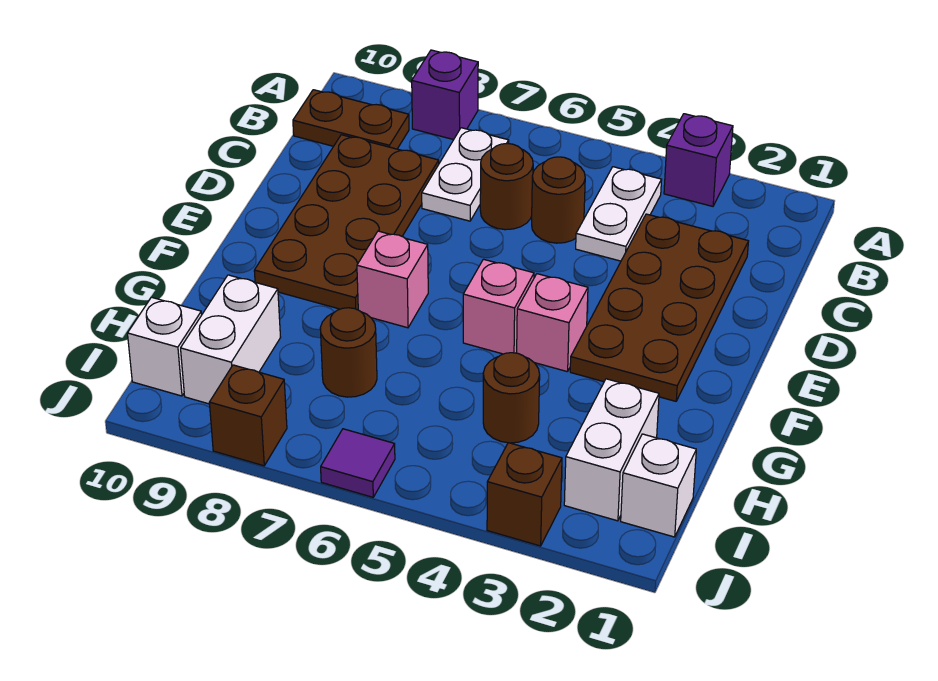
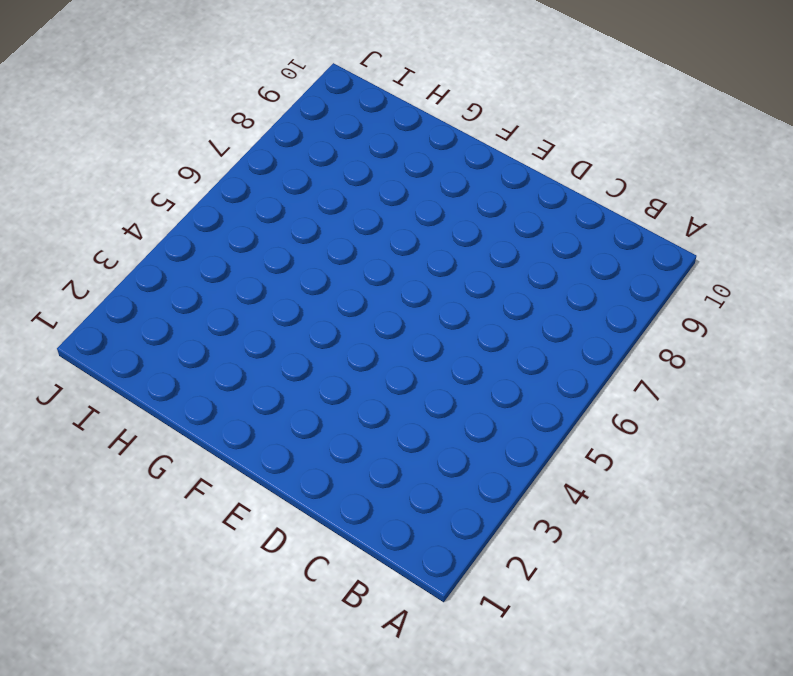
none -> purple brick A3 level 1
none -> purple brick A8 level 1
none -> white plate B4:C4 level 1

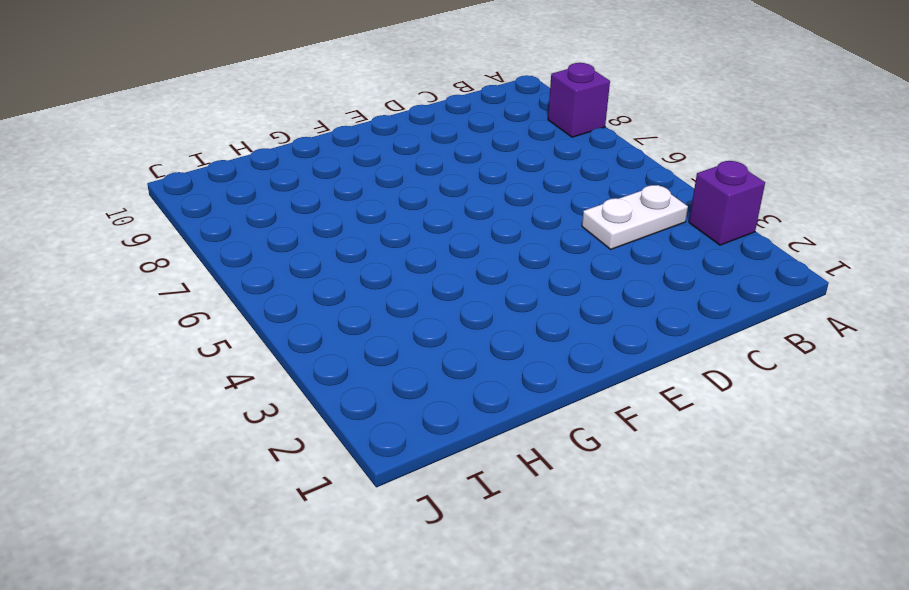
none -> white plate B7:C7 level 1
none -> brown plate B9:B10 level 1
none -> brown plate C2:F3 level 1

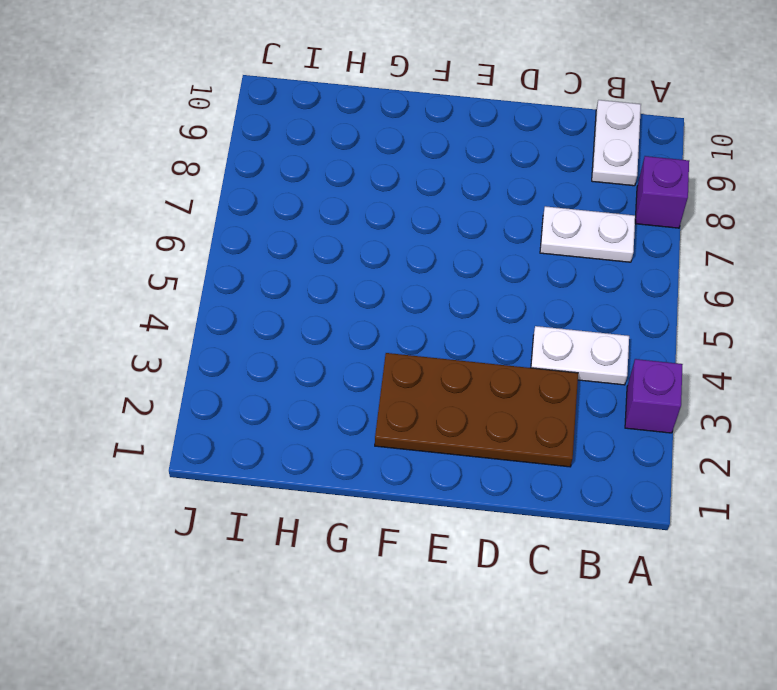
white plate B9:B10 level 1 -> brown plate B9:B10 level 1
none -> brown round brick C5 level 1
none -> brown round brick C6 level 1
none -> brown plate C8:F9 level 1

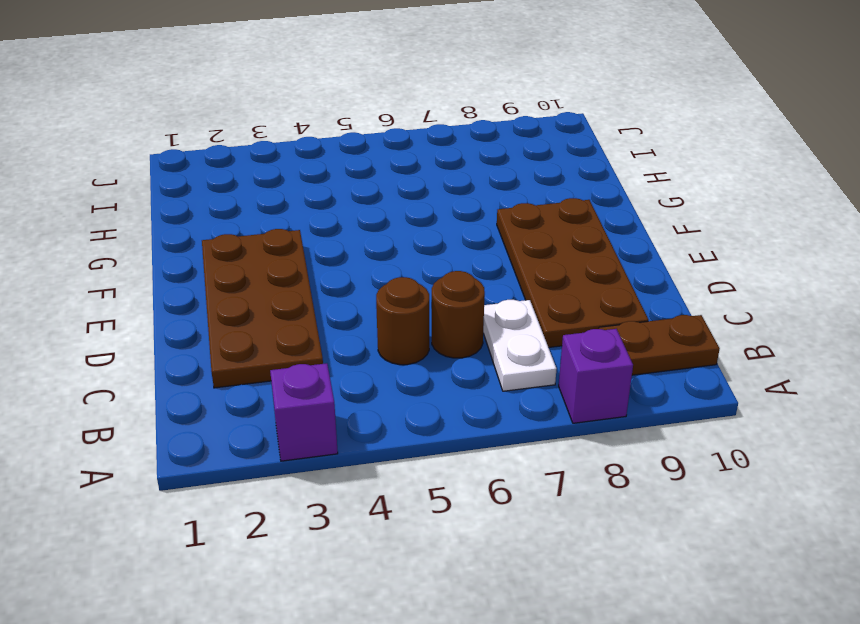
none -> white plate B4:C4 level 1
none -> pink brick F4 level 1
none -> pink brick F5 level 1

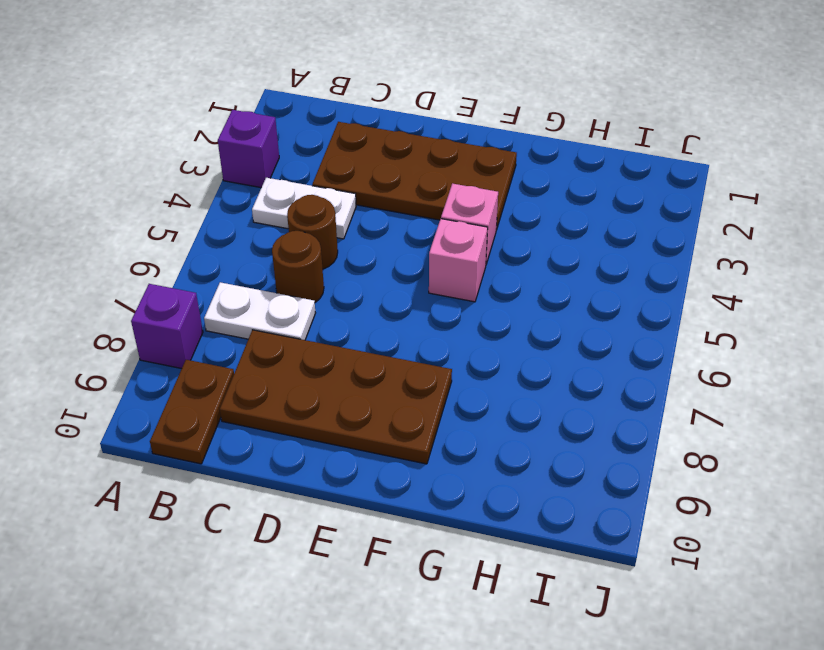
none -> pink brick F7 level 1
none -> white brick H2:I2 level 1
none -> brown round brick H4 level 1

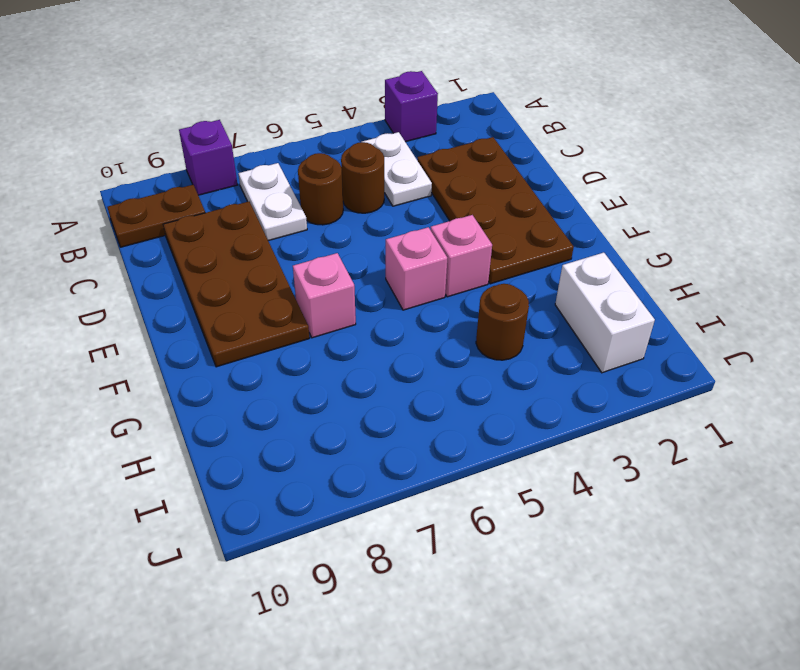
none -> brown round brick H7 level 1
none -> white brick H9:I9 level 1
none -> white brick I1 level 1

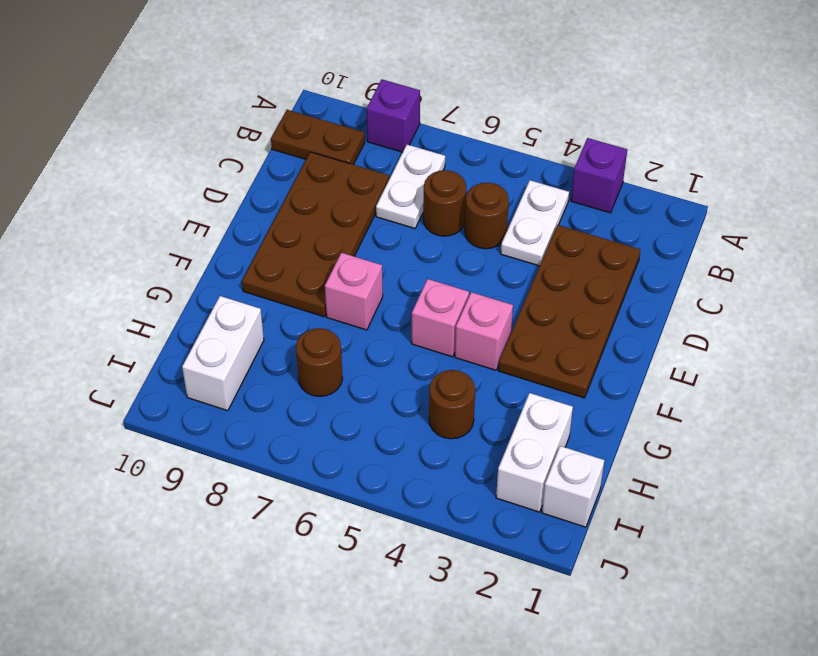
none -> white brick I10 level 1
none -> brown brick J3 level 1
none -> purple tile J6 level 1

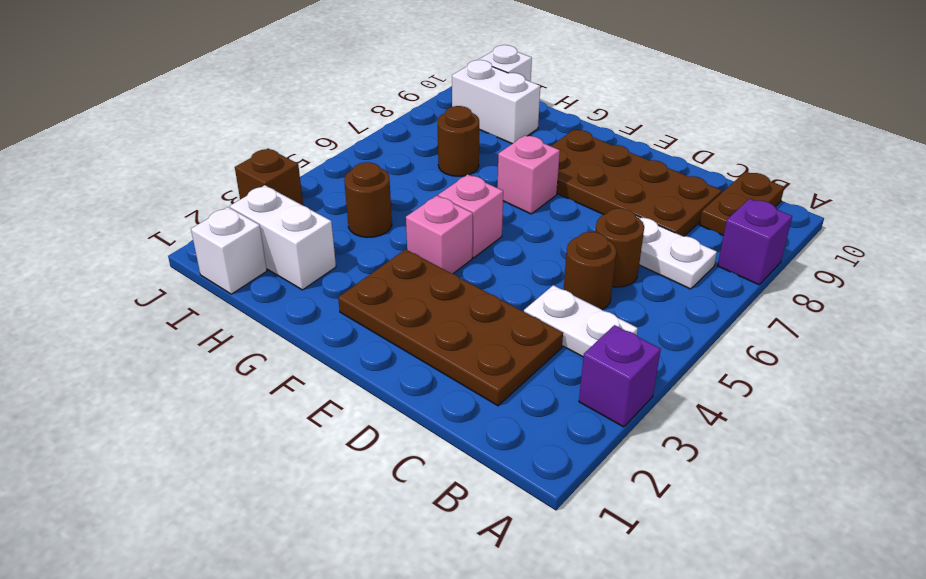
none -> purple tile J6 level 1
none -> brown brick J8 level 1

